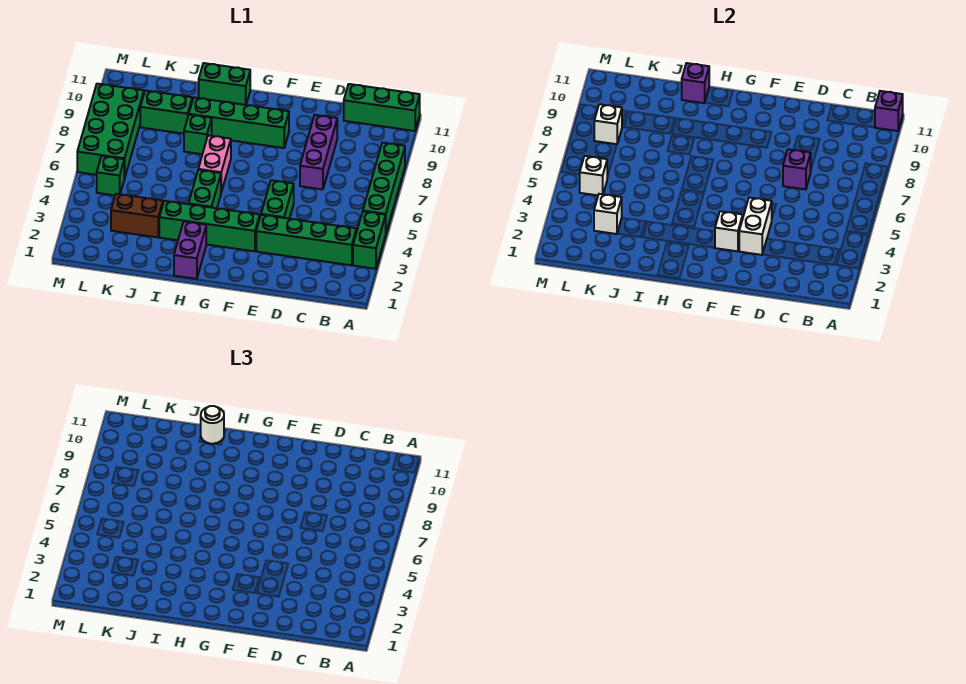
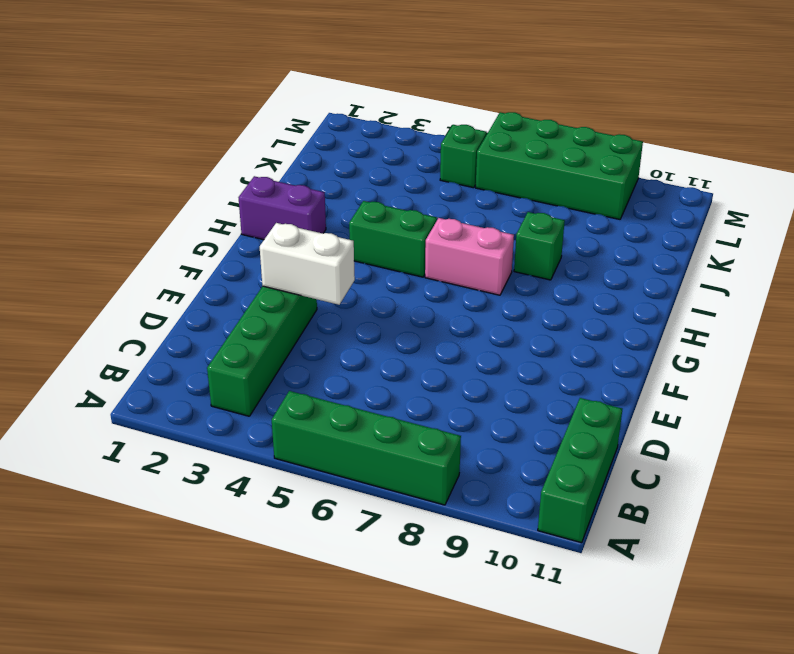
none -> green brick A3:A4 level 1
none -> purple brick D7:D9 level 1
none -> green brick E4:E5 level 1

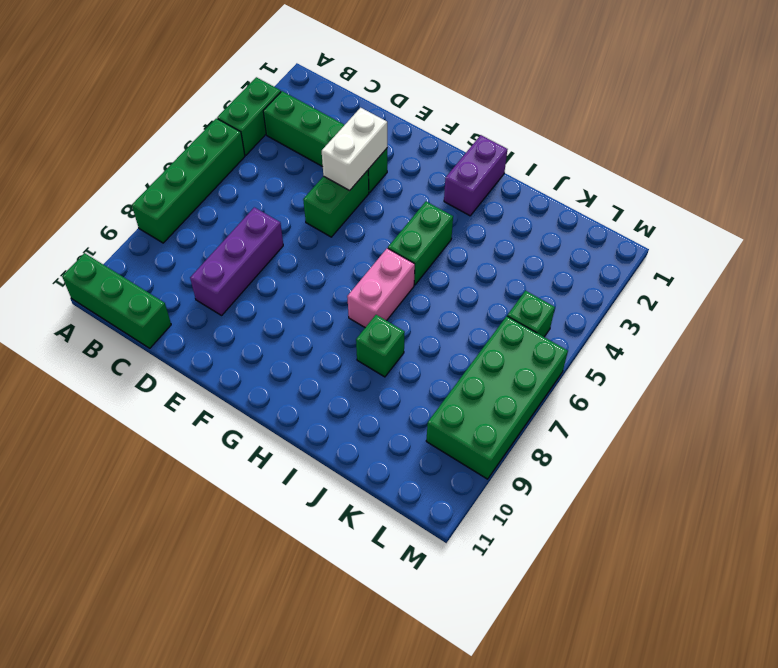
none -> green brick F3:I3 level 1
none -> green brick F9:I9 level 1
none -> green brick H11:I11 level 1

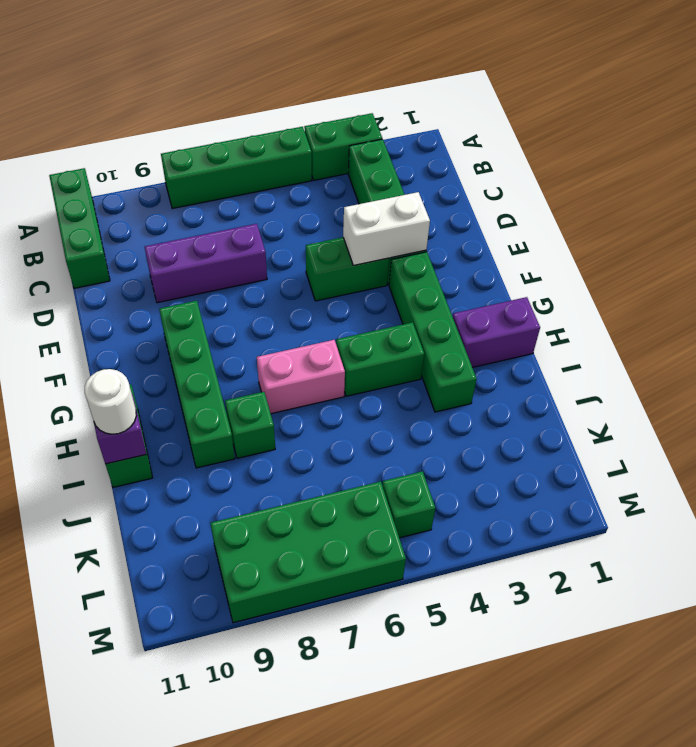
none -> brown brick J3:K3 level 1
none -> green brick J9:K9 level 1
none -> purple brick A11 level 2

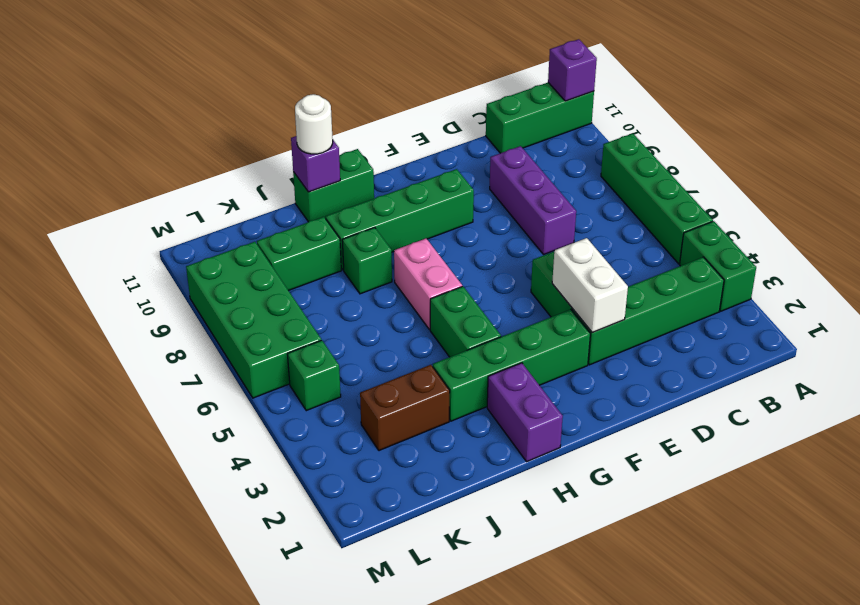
none -> purple brick D7 level 2
none -> white brick F3 level 2
none -> white brick K3 level 2

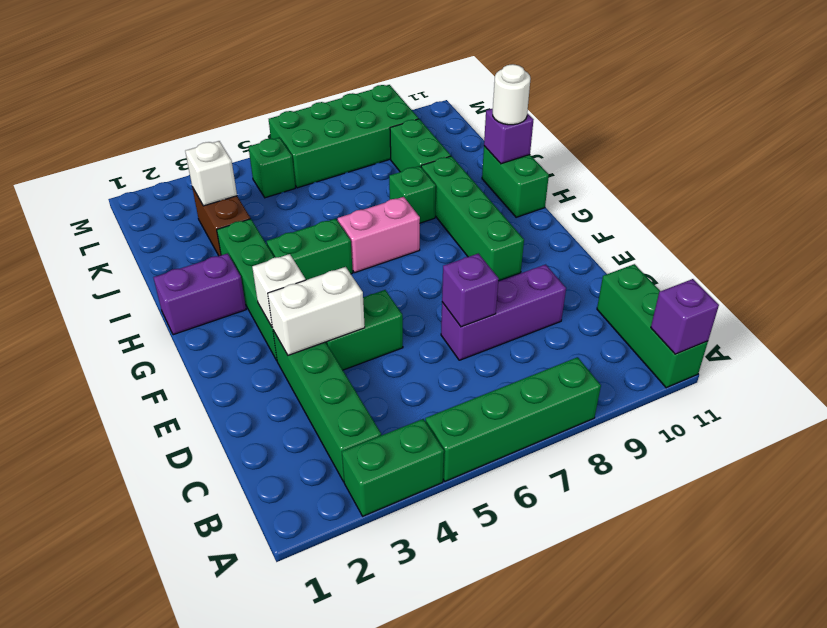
none -> white brick L5 level 2
none -> white brick L8 level 2

